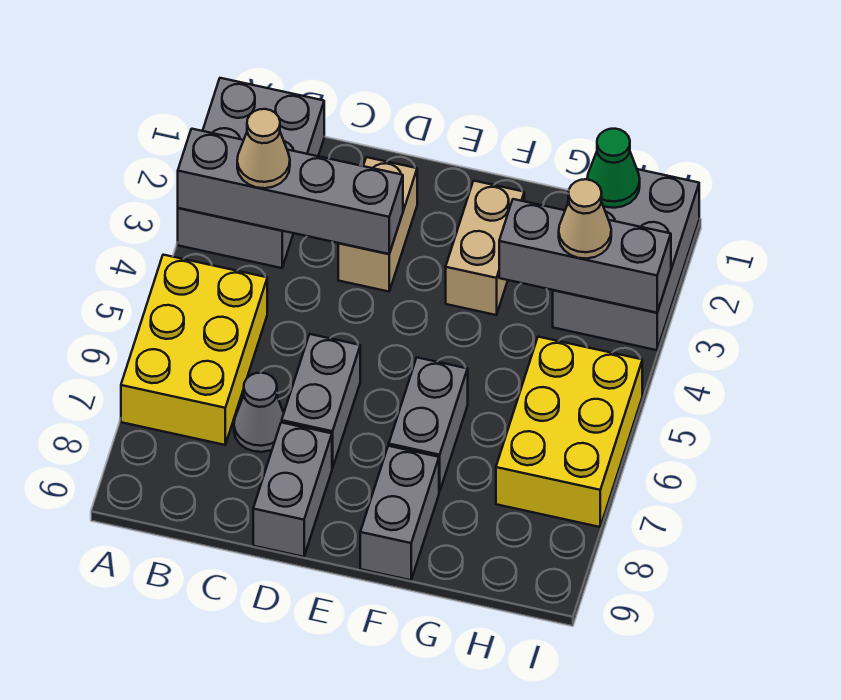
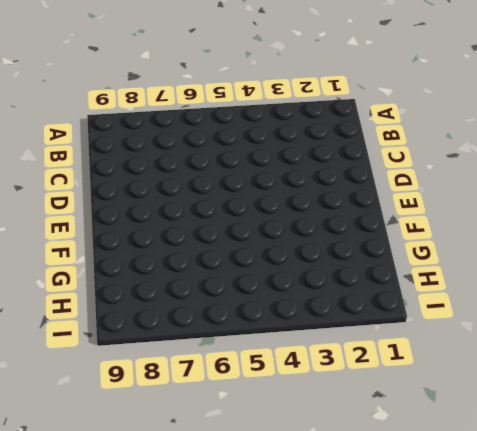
none -> grey brick A1:B3 level 1
none -> yellow brick A5:B7 level 1
none -> grey cone C7 level 1

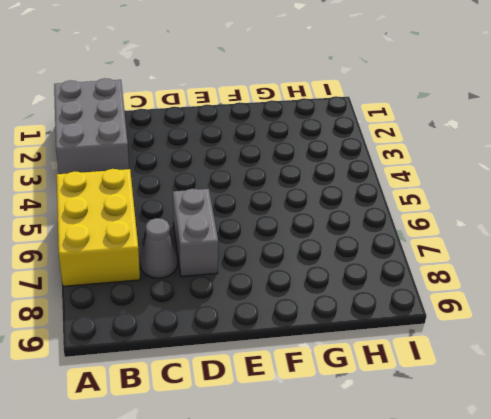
none -> tan brick D2:D3 level 1
none -> grey brick D8:D9 level 1
none -> tan brick F2:F3 level 1

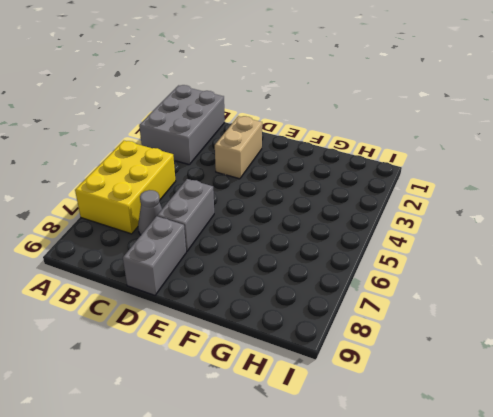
none -> tan brick F2:F3 level 1
none -> grey brick F6:F7 level 1
none -> grey brick F8:F9 level 1

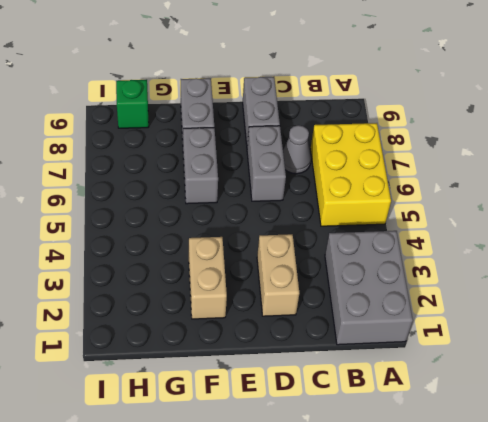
green brick H9 level 1 -> none
none -> grey brick H1:I3 level 1
none -> yellow brick H5:I7 level 1
none -> grey brick A3:D3 level 2

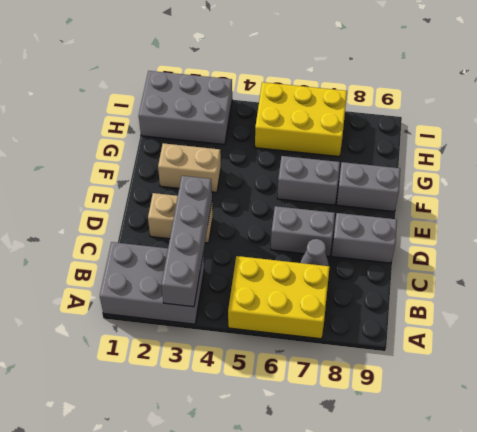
none -> grey brick G3:I3 level 2
none -> green cone H1 level 2
none -> tan cone B3 level 3

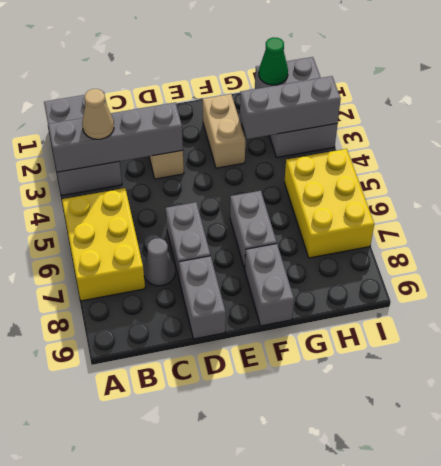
none -> tan cone H3 level 3

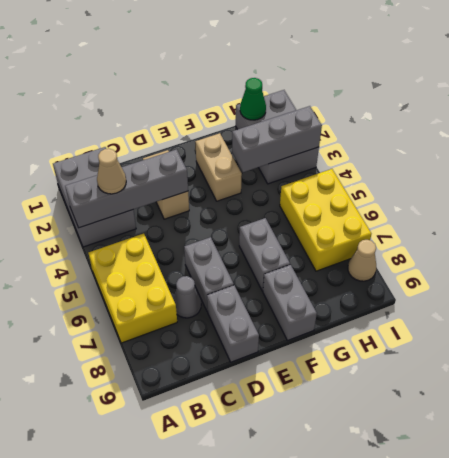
tan cone I8 level 1 -> tan cone H3 level 3

